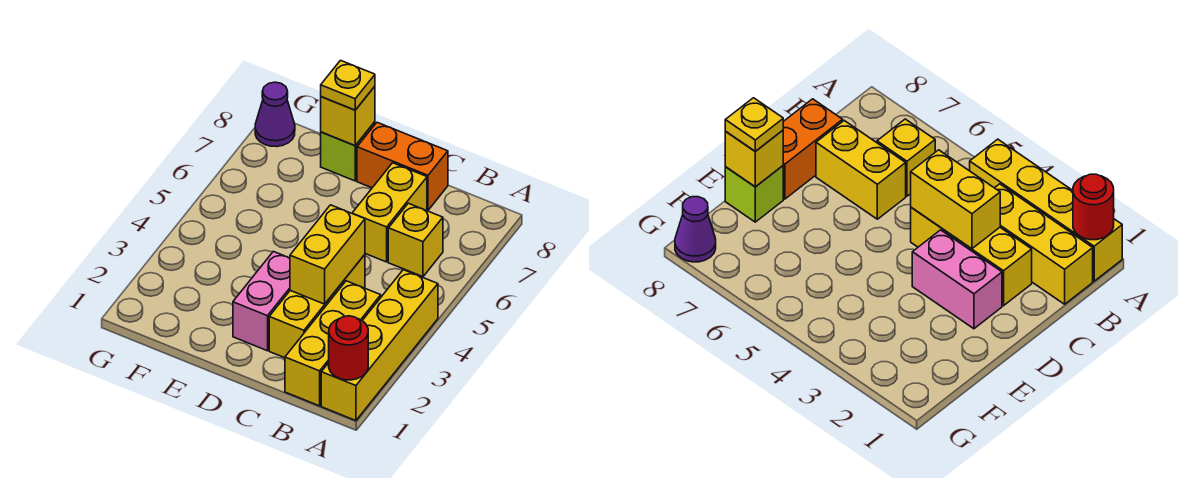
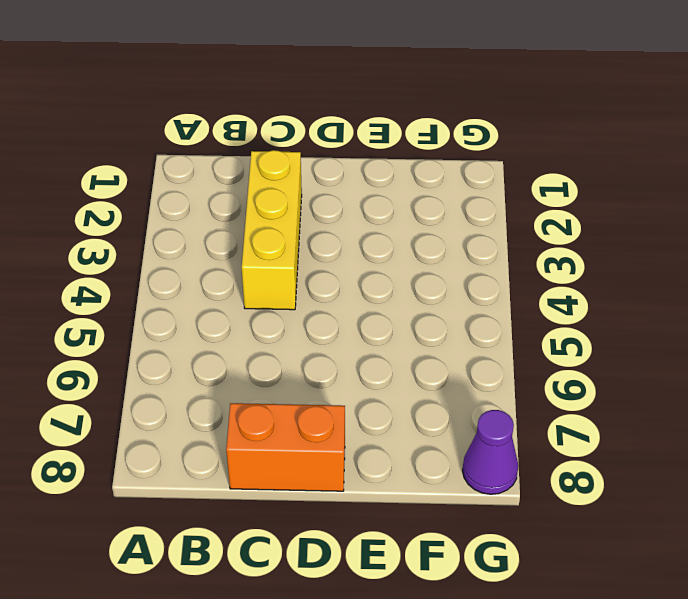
none -> yellow brick A1:A4 level 1
none -> yellow brick B1:B3 level 1
none -> yellow brick B6 level 1

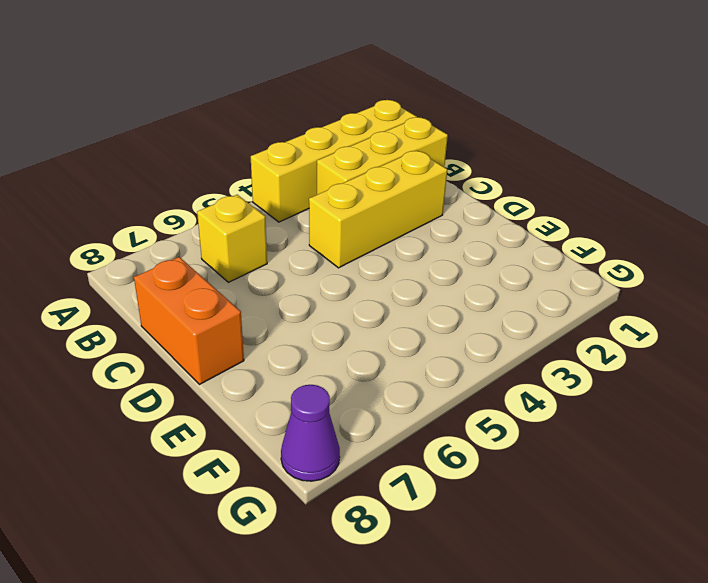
none -> yellow brick C6:C7 level 1
none -> pink brick D2:D3 level 1
none -> lime brick E8 level 1

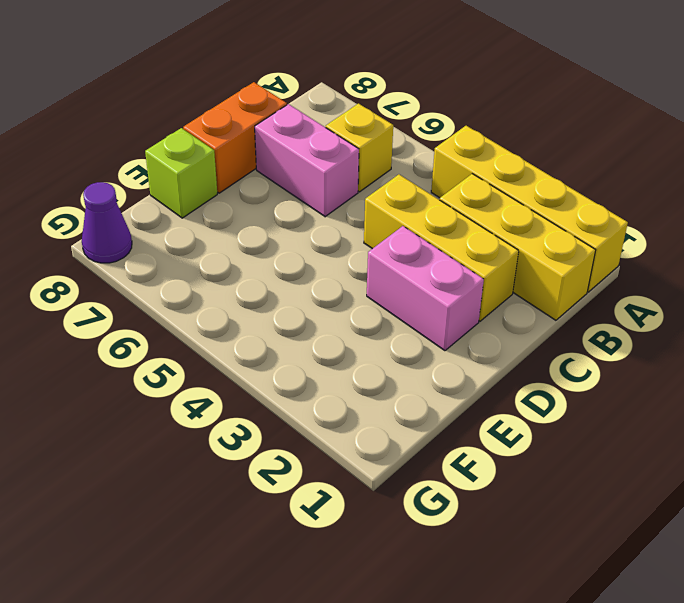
pink brick C6:C7 level 1 -> yellow brick C6:C7 level 1
none -> red round brick A1 level 2
none -> yellow brick C3:C4 level 2
none -> yellow brick E8 level 2

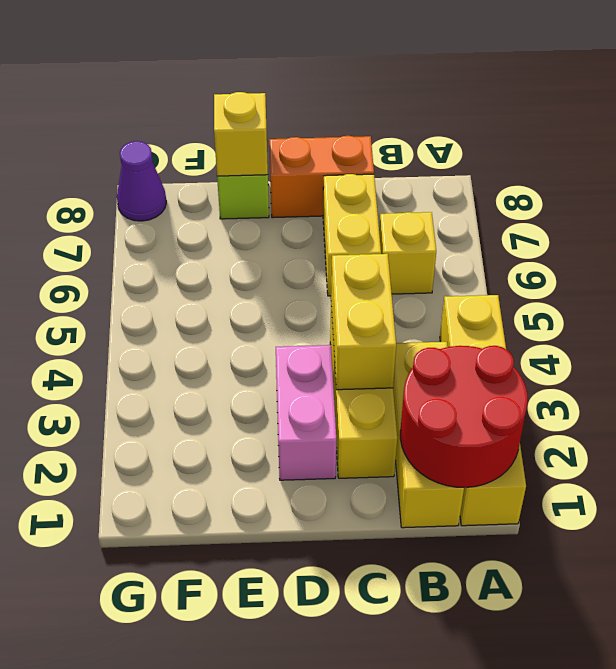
red round brick A1:B2 level 2 -> red round brick A1 level 2
none -> yellow plate E8 level 3

